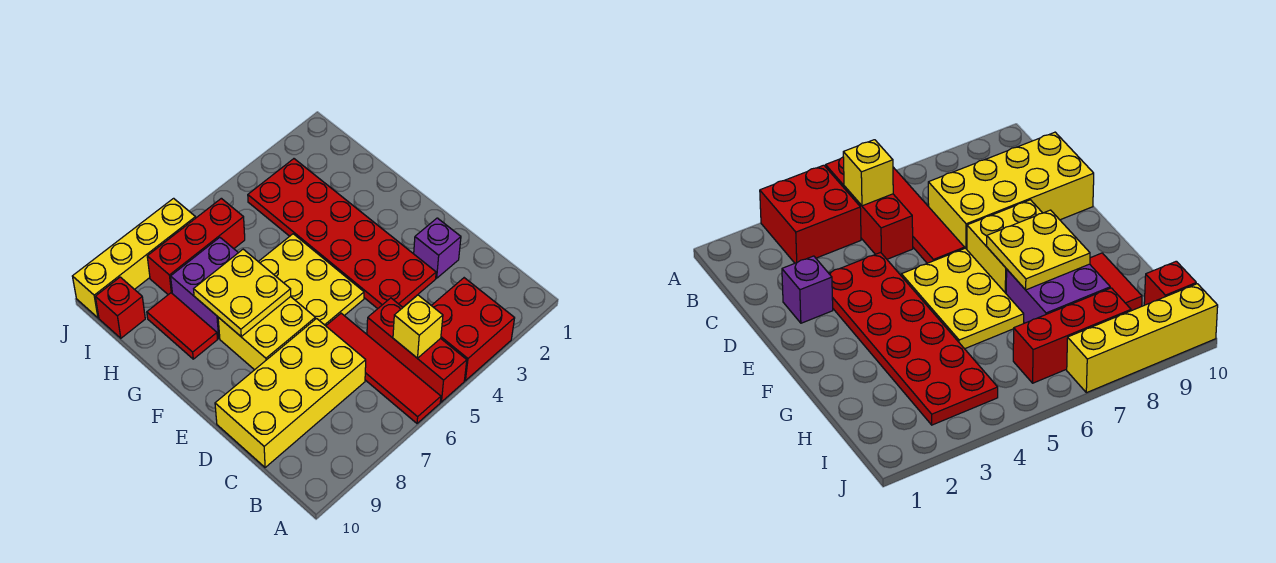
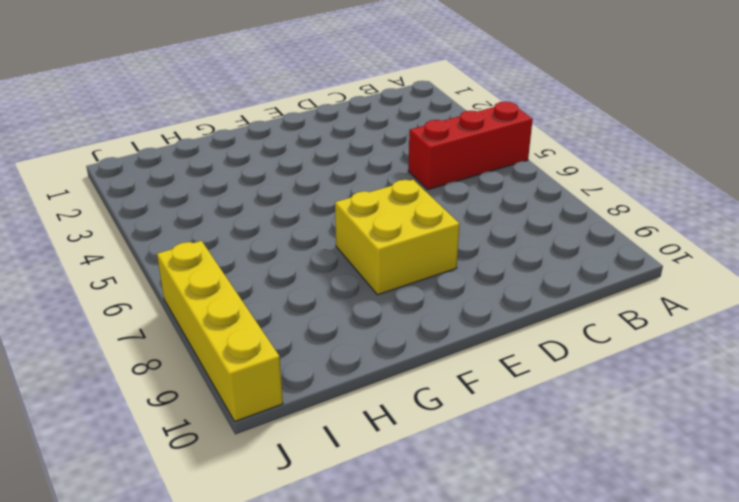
none -> red brick A3:B4 level 1
none -> red tile A6:D6 level 1
none -> yellow brick C7:D10 level 1

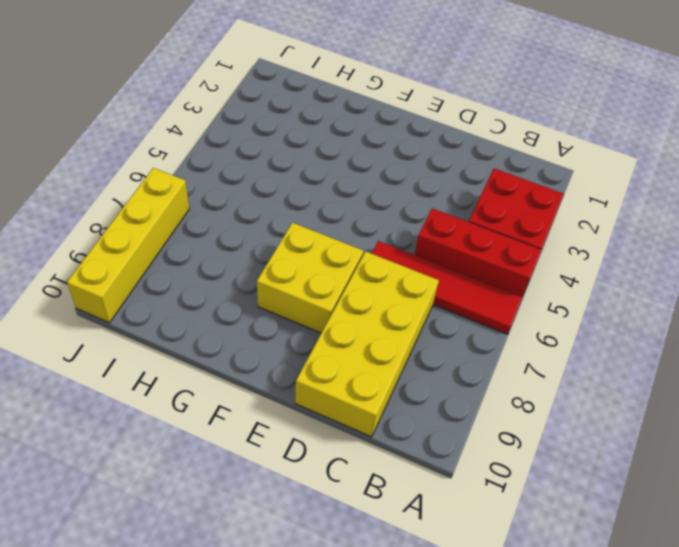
none -> purple brick D2 level 1
none -> red plate D3:I4 level 1
none -> yellow plate E5:G6 level 1

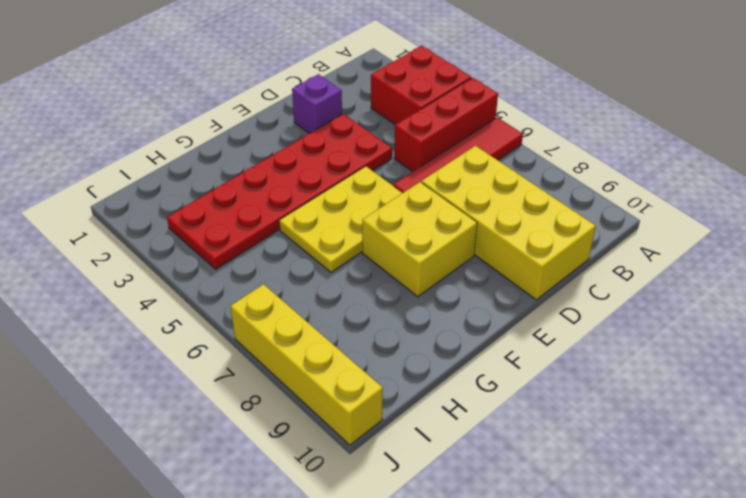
none -> purple brick G7:H8 level 1
none -> red tile G9:H9 level 1
none -> red brick I6:I8 level 1

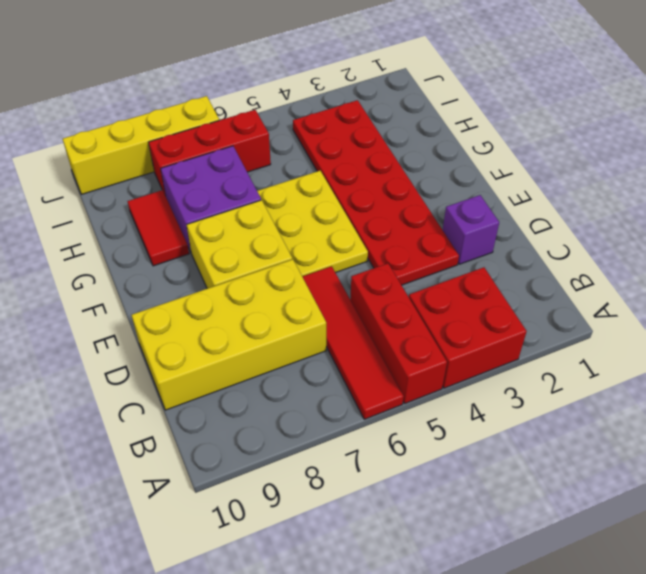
none -> red brick I10 level 1
none -> yellow brick B5 level 2
none -> yellow plate F7:G8 level 2

